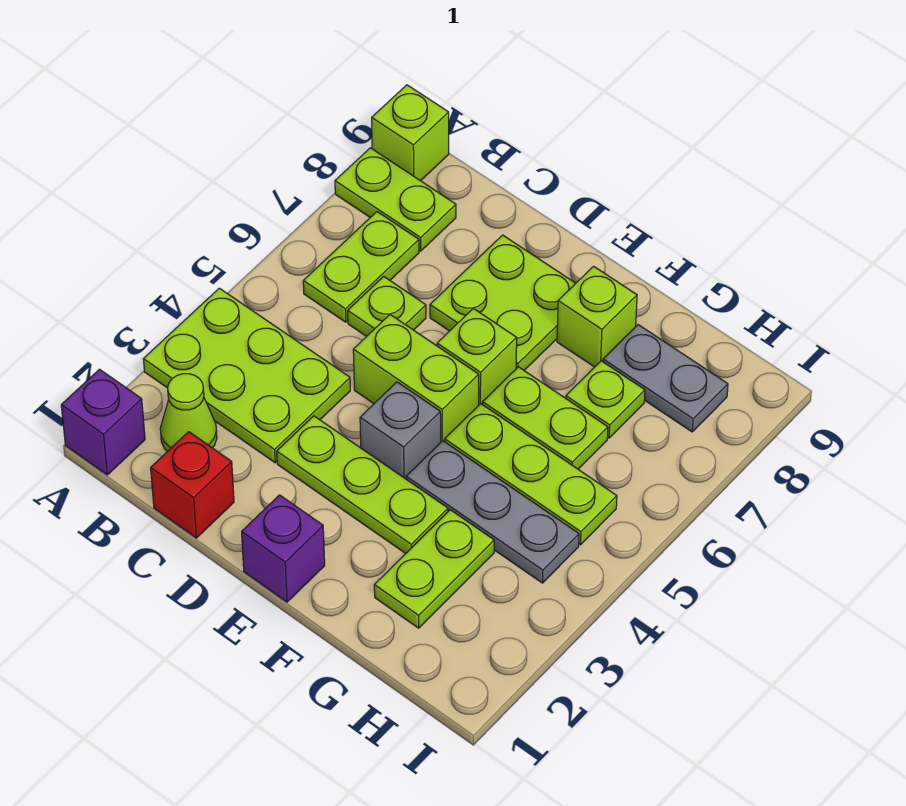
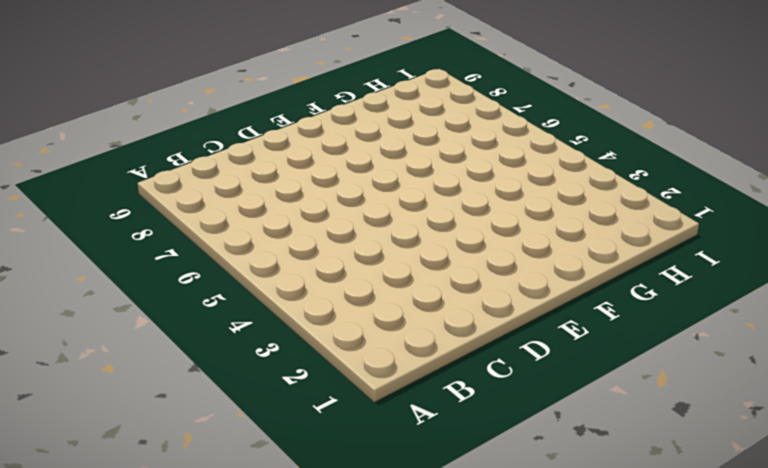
none -> purple brick A1 level 1
none -> lime plate A3:C4 level 1
none -> lime plate A8:B8 level 1

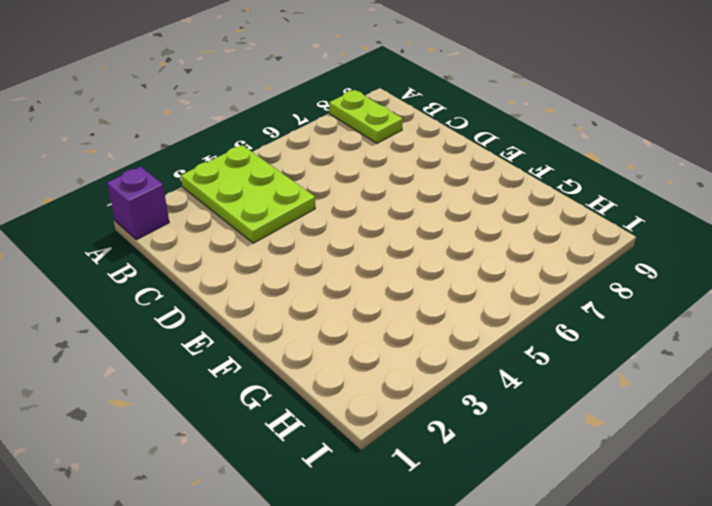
none -> lime brick A9 level 1
none -> lime cone B2 level 1
none -> lime plate B6:B7 level 1

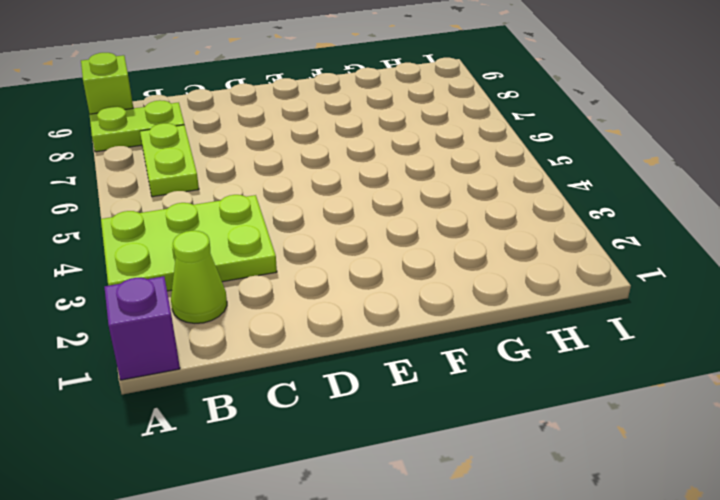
none -> red brick C1 level 1
none -> lime plate C6 level 1
none -> lime plate D3:F3 level 1

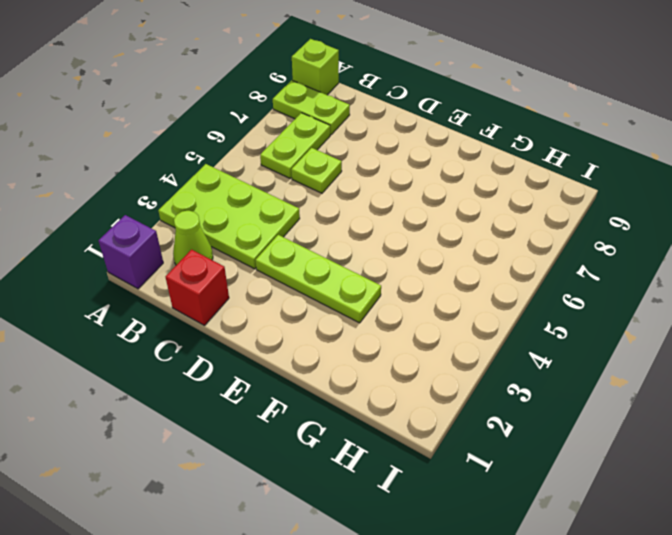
none -> lime brick D5:E5 level 1
none -> lime plate D7:E8 level 1
none -> purple brick E1 level 1

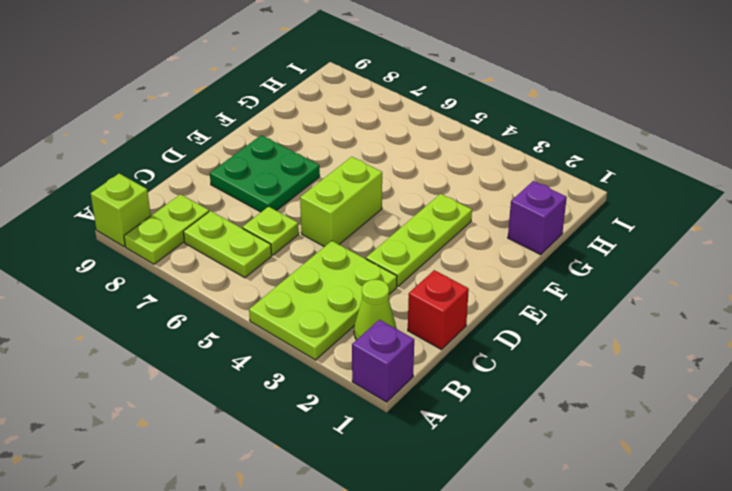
green plate D7:E8 level 1 -> lime plate D7:E8 level 1
purple brick G1 level 1 -> purple brick E1 level 1
none -> grey brick E4 level 1
none -> lime brick E6 level 1
none -> grey plate F4:H4 level 1

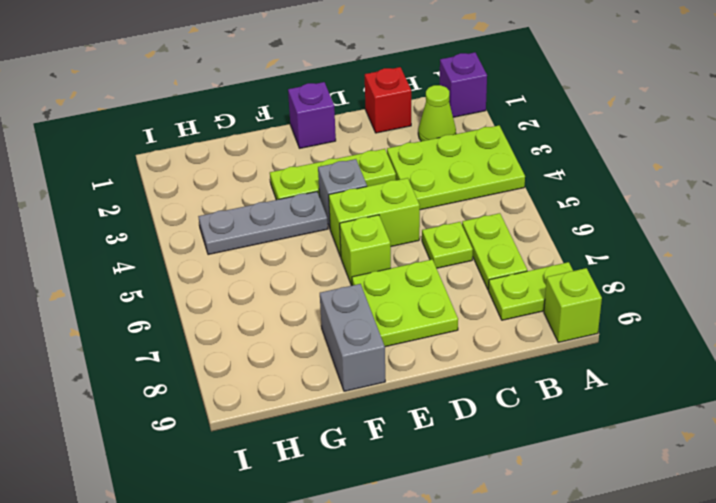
grey brick F8:F9 level 1 -> lime brick F8 level 1
none -> lime plate F5:H5 level 1
none -> lime plate F6:G6 level 1
none -> lime plate G2:G3 level 1

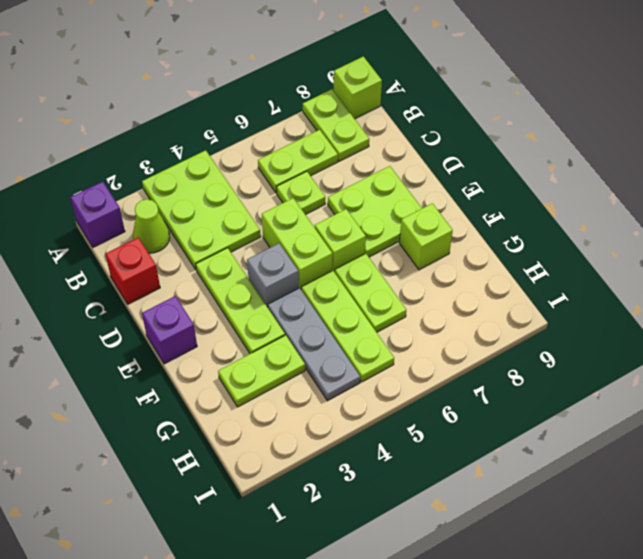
none -> lime plate G7 level 1
none -> grey plate G8:H8 level 1

